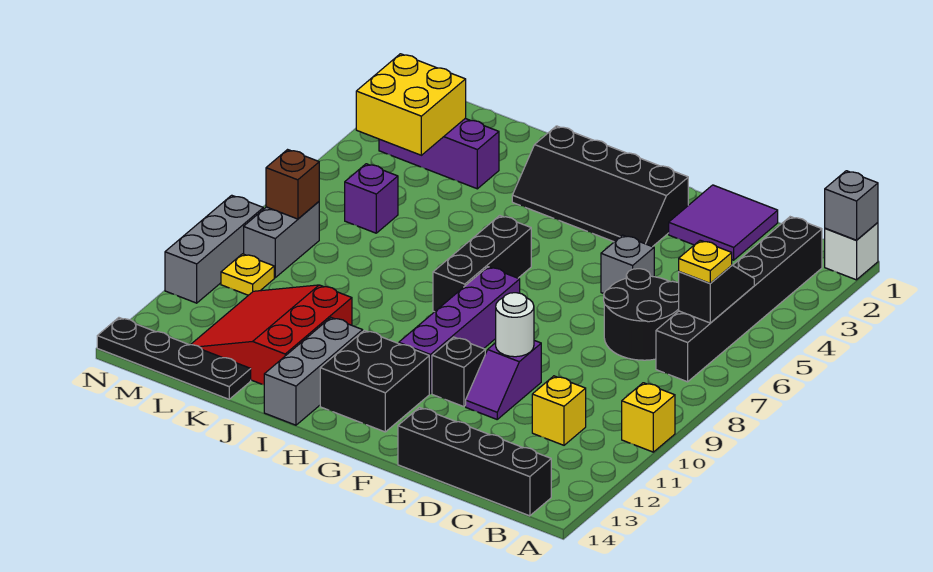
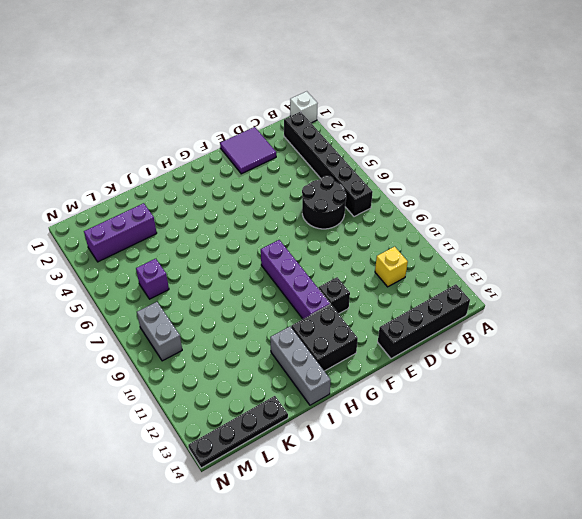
none -> yellow brick A10 level 1
none -> grey brick E5 level 1
none -> purple slope E10:E11 level 1 top 10

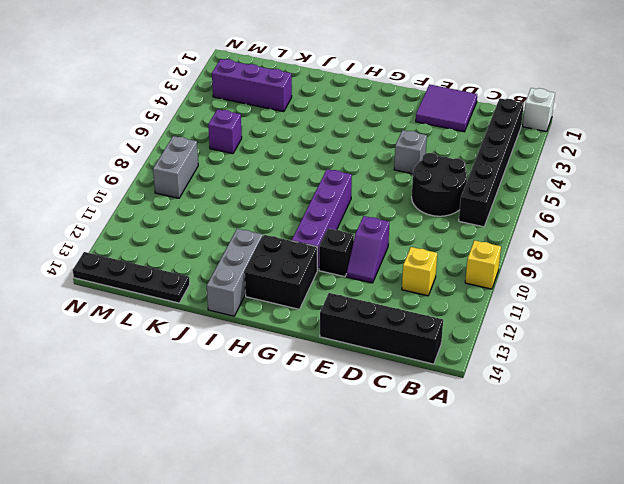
none -> black slope F2:I3 level 1 top 2
none -> black brick H6:H8 level 1
none -> red slope J11:L13 level 1 top J

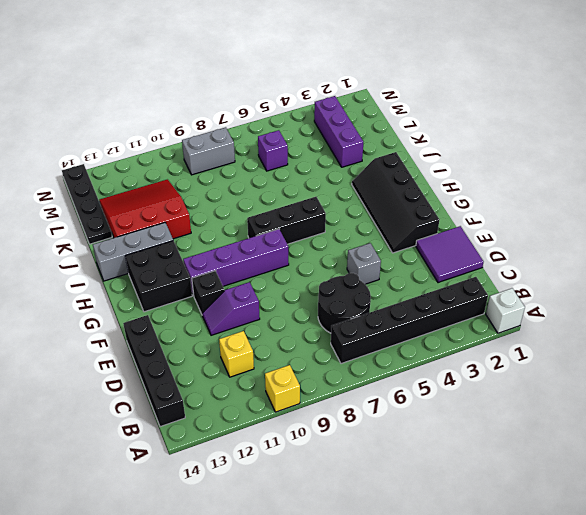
none -> yellow plate M10 level 1
none -> grey brick N9:N11 level 1
none -> grey brick A1 level 2

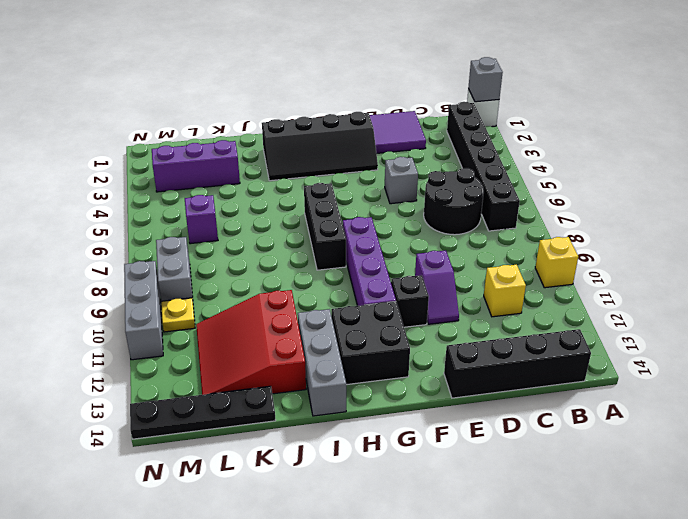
none -> black slope B5:B6 level 2 top 6
none -> white round brick E10 level 2
none -> yellow brick L3:M4 level 2

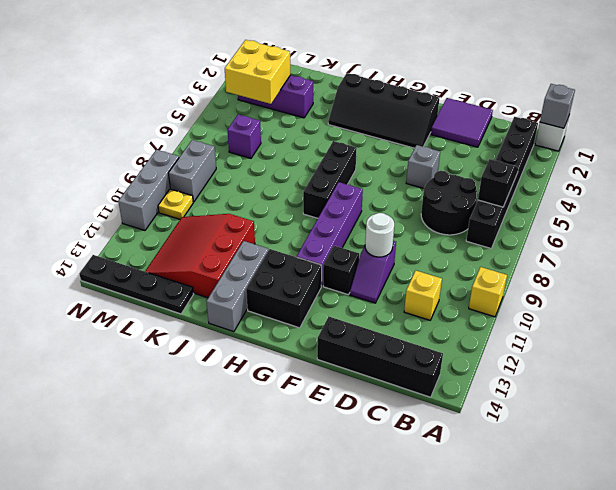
none -> brown brick M8 level 2
none -> yellow plate B6 level 3

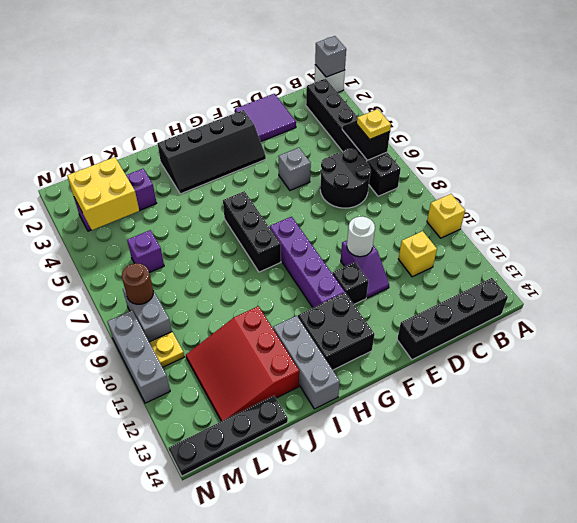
brown round brick M8 level 2 -> brown brick M8 level 2

